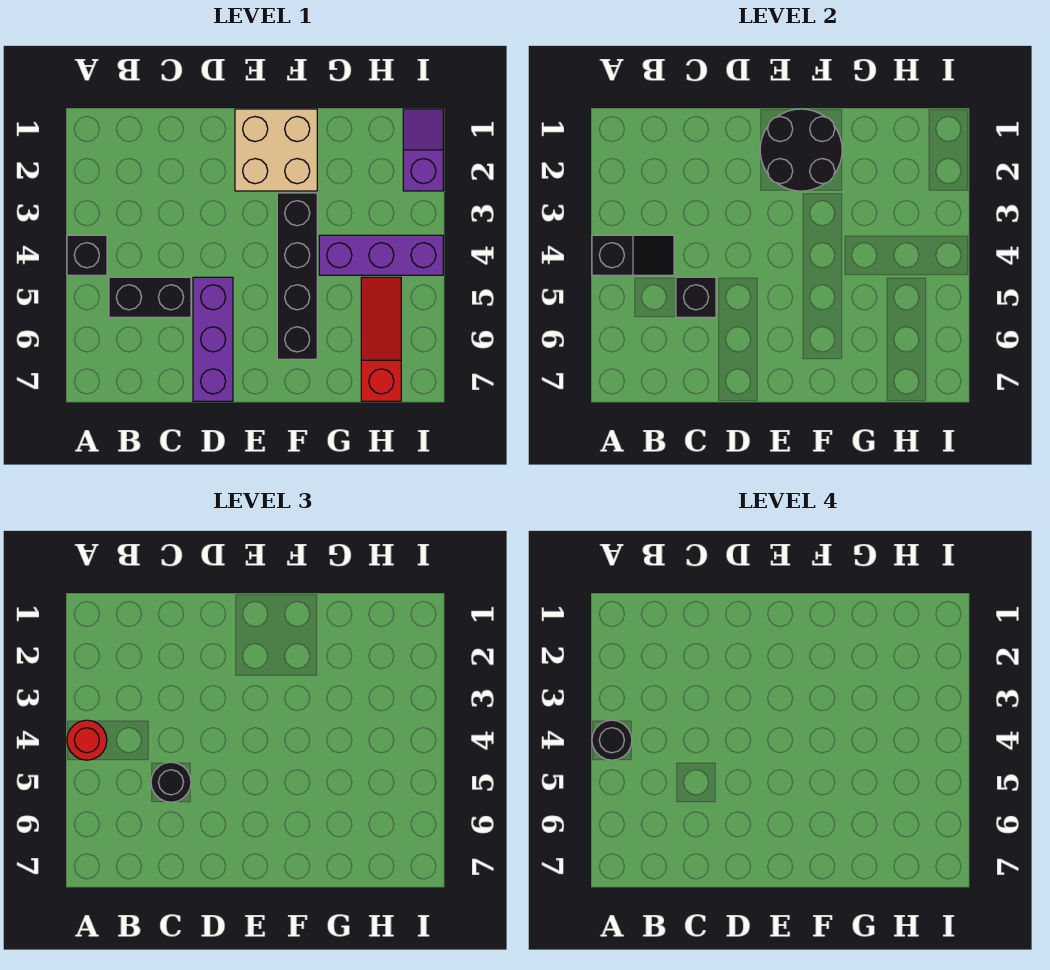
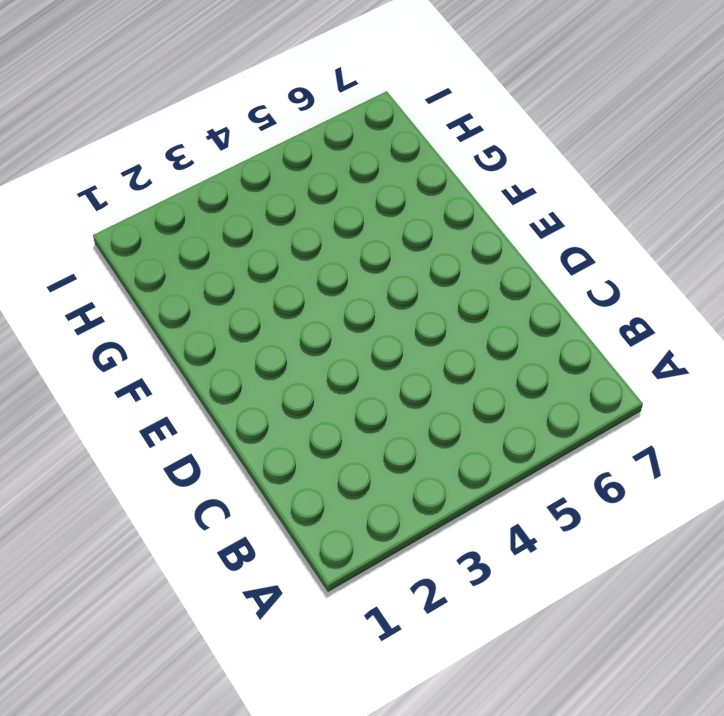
none -> black brick A4 level 1
none -> black brick B5:C5 level 1
none -> purple brick D5:D7 level 1

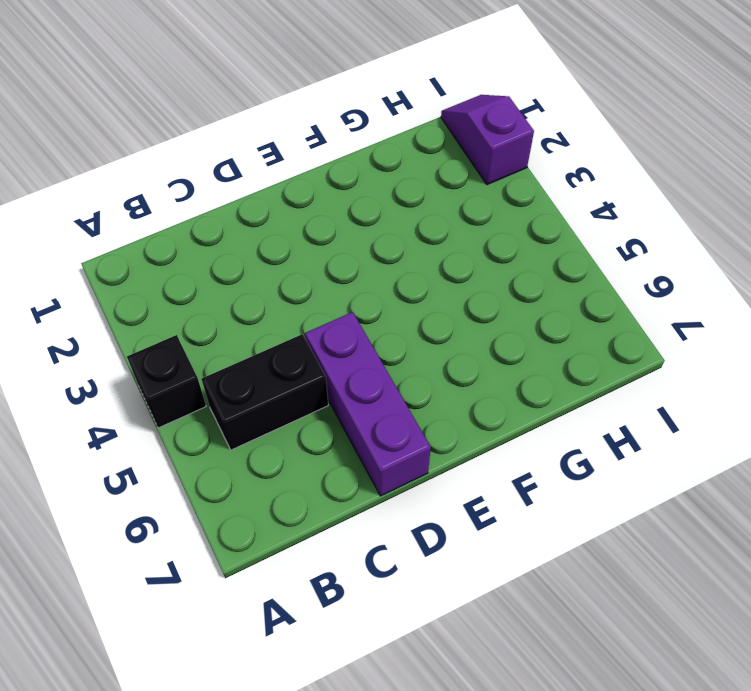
none -> tan brick E1:F2 level 1
none -> black brick F3:F6 level 1
none -> purple brick G4:I4 level 1

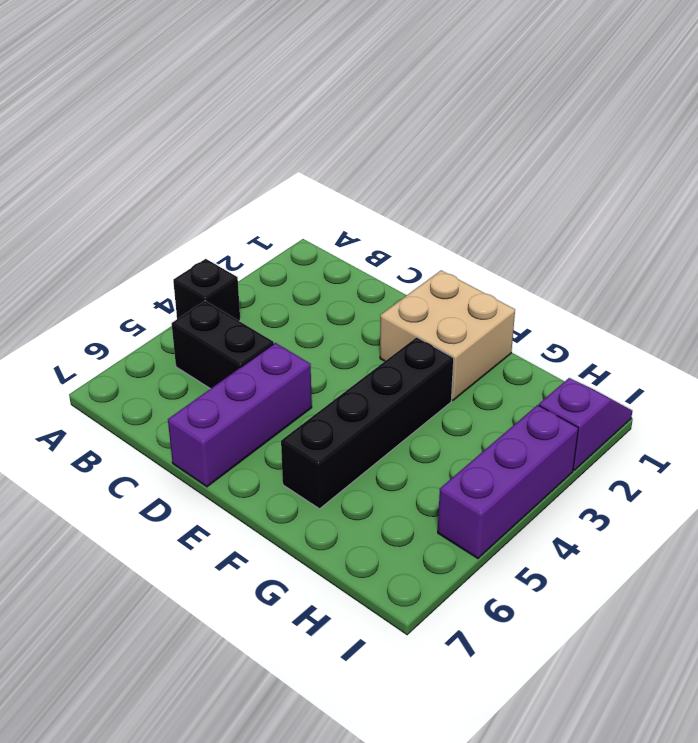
purple brick I3:I5 level 1 -> purple brick G4:I4 level 1
none -> red slope H5:H7 level 1 top 7
none -> black slope A4:B4 level 2 top A
none -> black brick C5 level 2

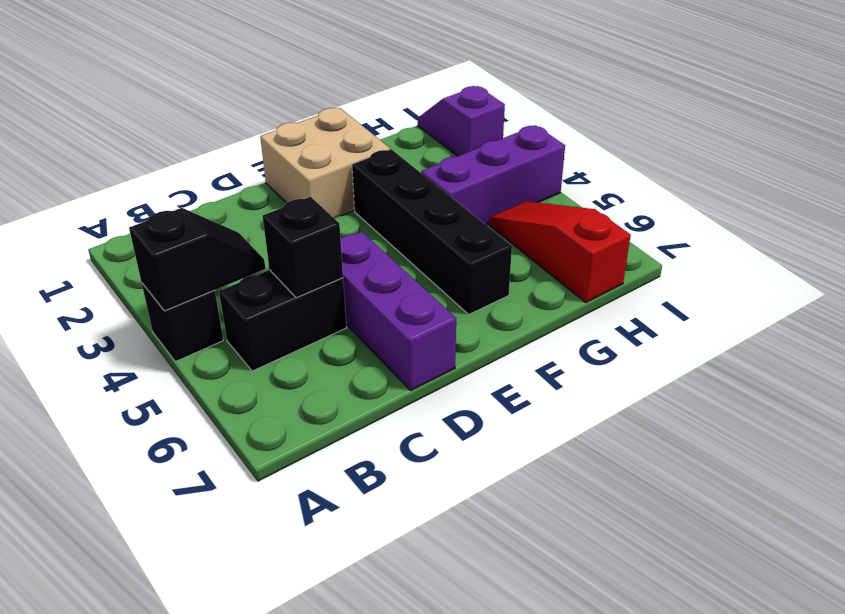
none -> black round brick E1:F2 level 2
none -> red round brick A4 level 3
none -> black round brick C5 level 3

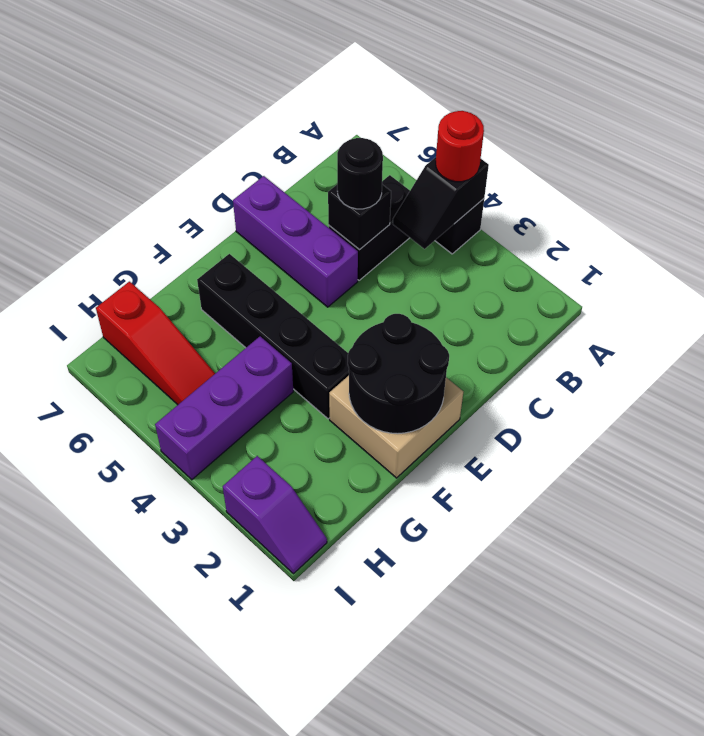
none -> black round brick A4 level 4

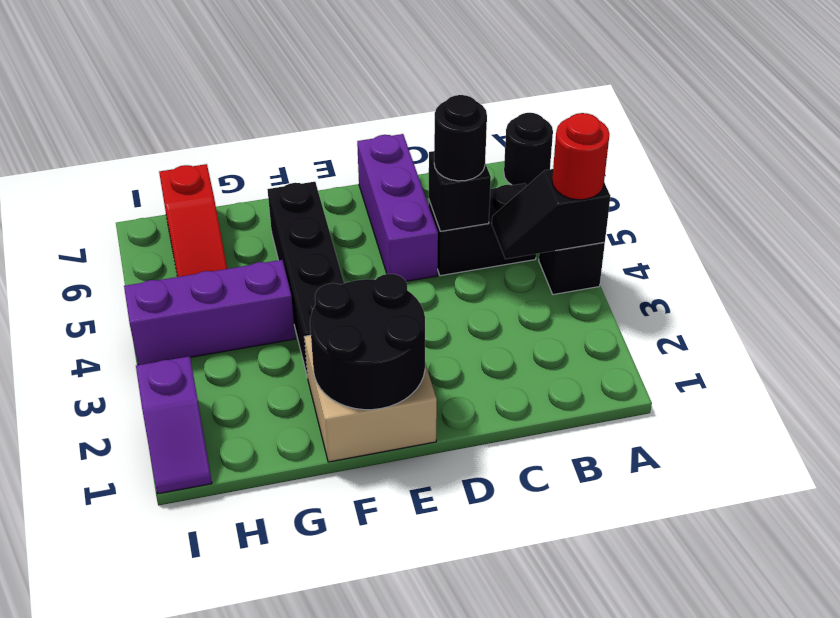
black round brick A7 level 1 -> black round brick A4 level 4

